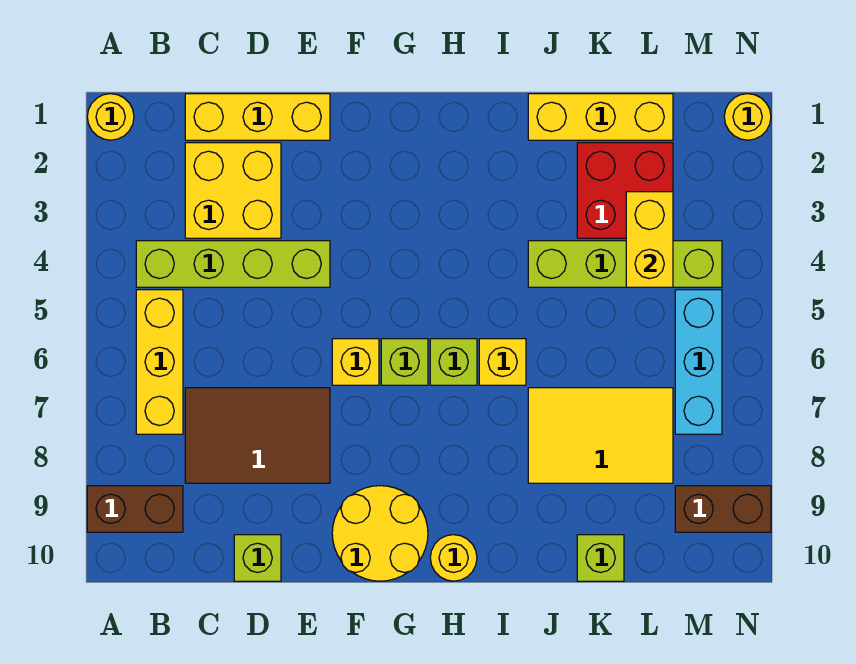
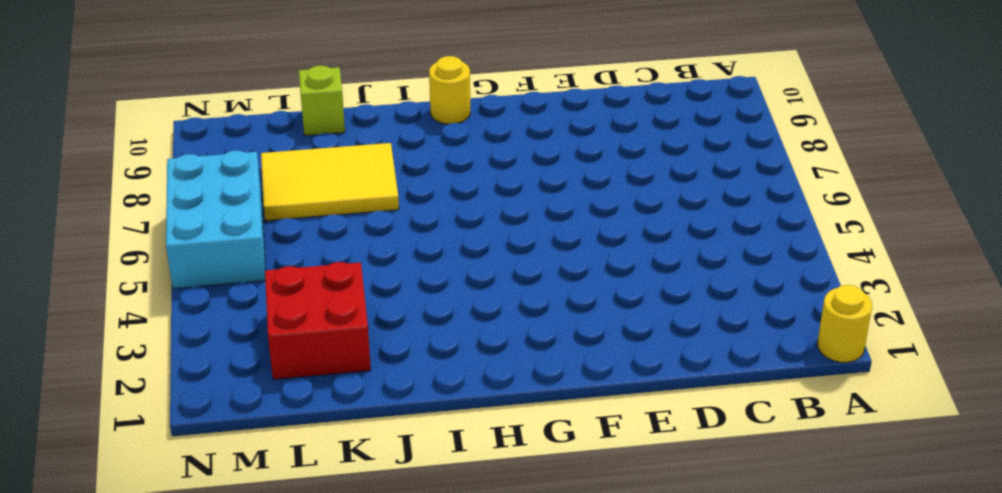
cyan brick M5:N7 level 1 -> cyan brick M5:M7 level 1
none -> brown brick A9:B9 level 1
none -> lime brick B4:E4 level 1
none -> yellow brick B5:B7 level 1

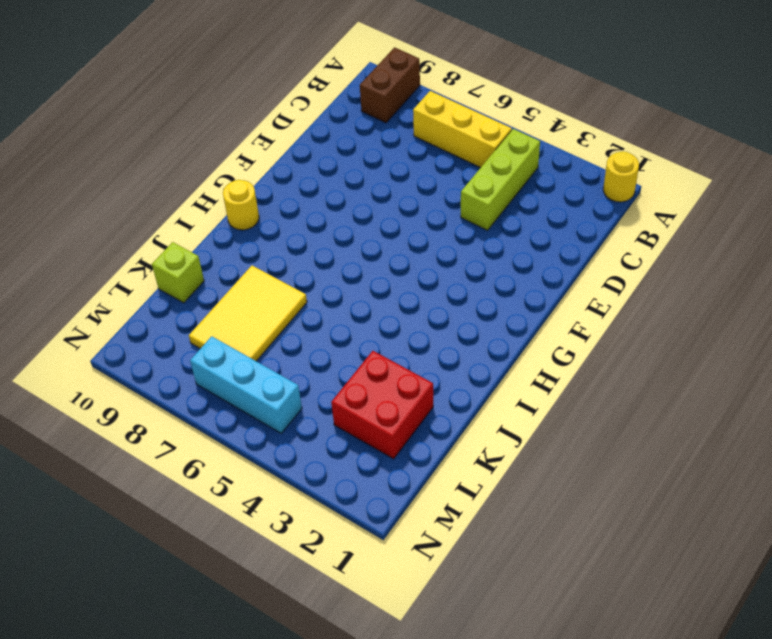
lime brick B4:D4 level 1 -> lime brick B4:E4 level 1
none -> yellow brick C1:E1 level 1
none -> yellow brick C2:D3 level 1
none -> brown tile C7:E8 level 1

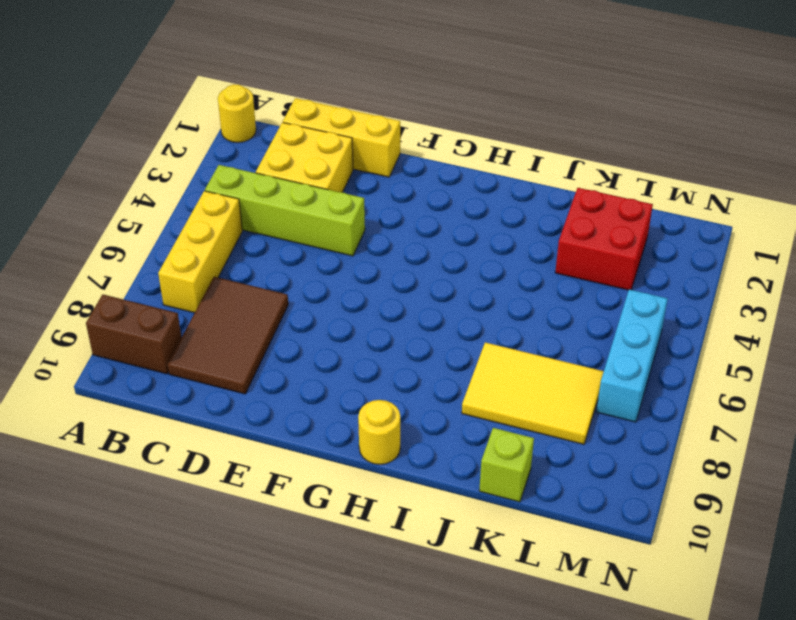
brown tile C7:D9 level 1 -> brown tile C7:E8 level 1
none -> lime brick D10 level 1
none -> yellow brick F6 level 1
none -> yellow round brick F9:G10 level 1

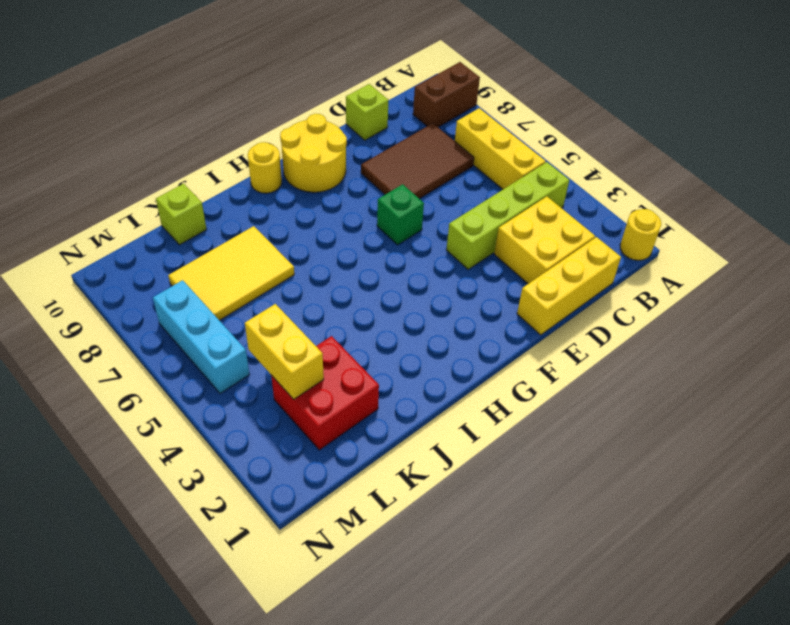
green brick F6 level 1 -> yellow brick F6 level 1
none -> lime brick G6 level 1
none -> lime brick H6 level 1
none -> yellow brick I6 level 1

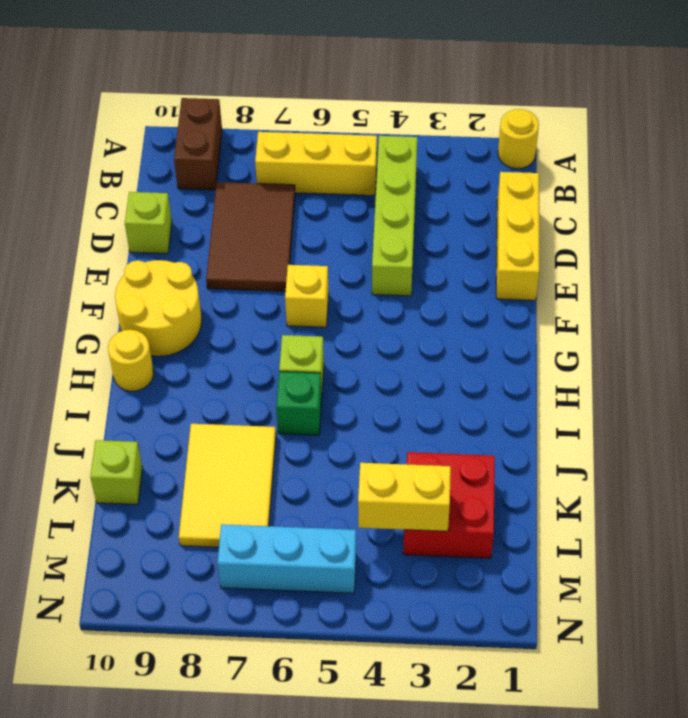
green brick I6 level 1 -> yellow brick I6 level 1
none -> yellow brick C2:D3 level 1
none -> lime brick G6 level 1
none -> yellow brick J1:L1 level 1

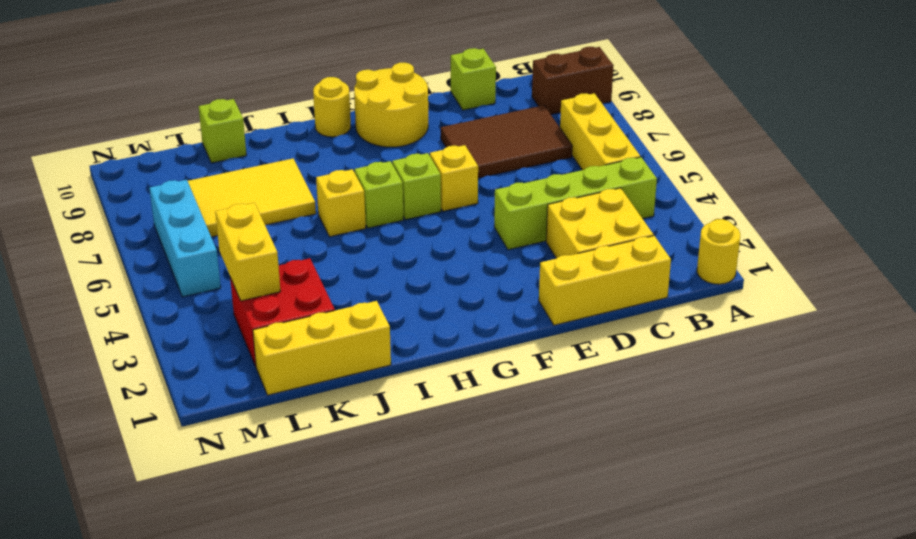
none -> lime brick J4:M4 level 1
none -> brown brick M9:N9 level 1
none -> yellow round brick N1 level 1

